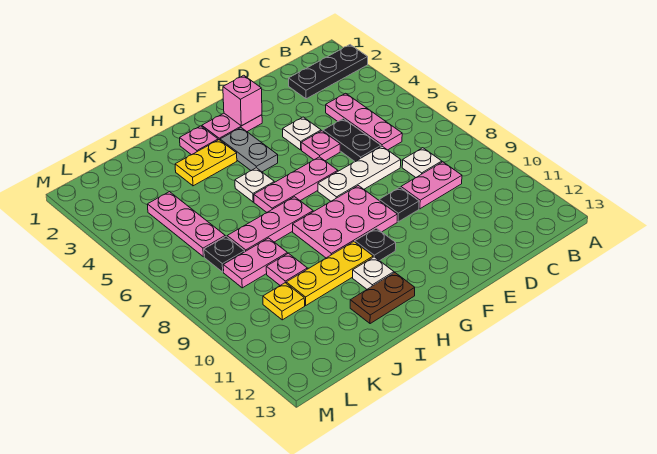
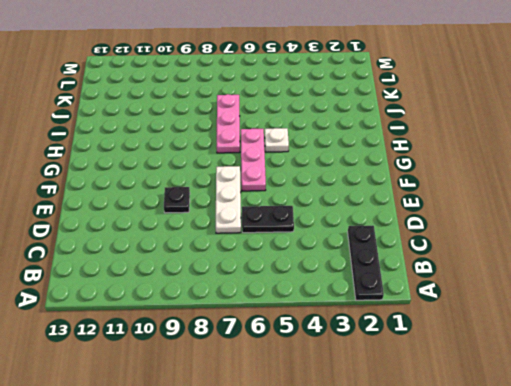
none -> pink plate C4:C6 level 1
none -> white plate C8 level 1
none -> pink plate C9:D9 level 1

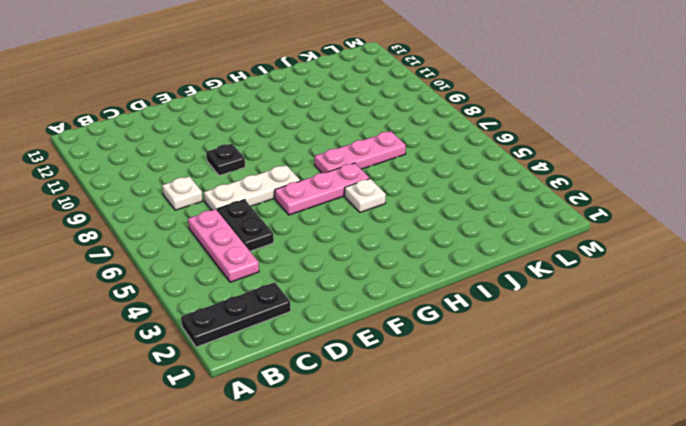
none -> pink plate C9:D9 level 1
none -> white plate E4 level 1
none -> pink plate E5 level 1

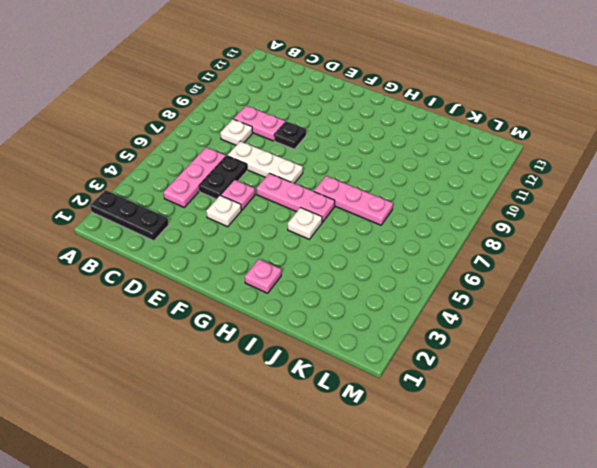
none -> pink plate F2:G2 level 1
none -> pink plate F8:H9 level 1
none -> grey plate G3:G4 level 1

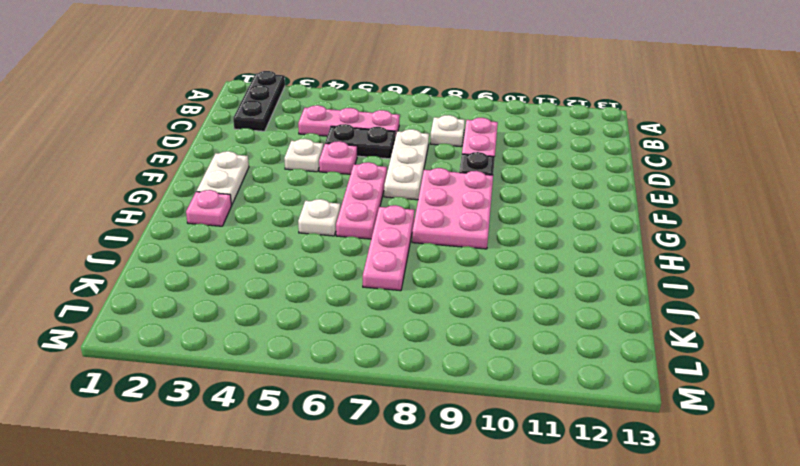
white plate F2:G2 level 1 -> pink plate F2:G2 level 1
none -> grey plate G3:G4 level 1
none -> black plate G10 level 1
none -> yellow plate H3:I3 level 1

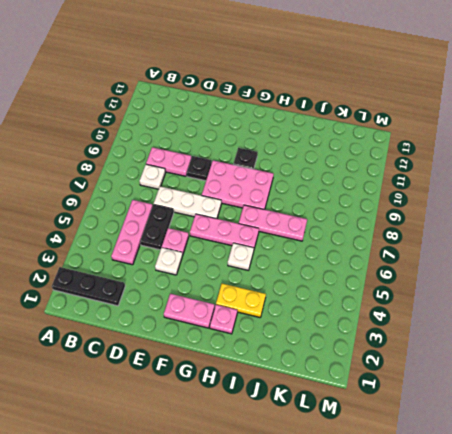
none -> grey plate G3:G4 level 1
none -> yellow plate H10:J10 level 1
none -> white plate H11 level 1

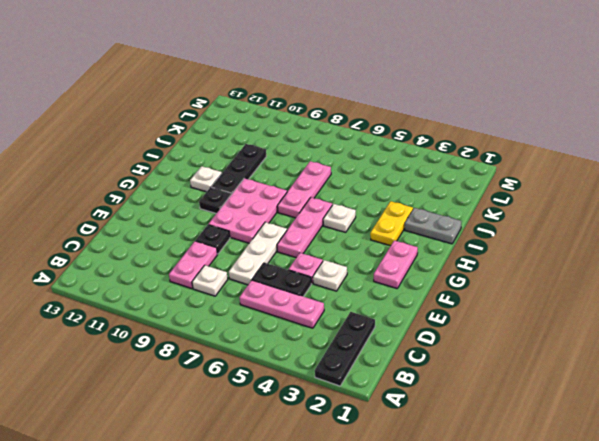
black plate H10:J10 level 1 -> yellow plate H10:J10 level 1
grey plate I1:I2 level 1 -> grey plate G3:G4 level 1
none -> pink plate H2 level 1
none -> brown plate H12:I12 level 1
none -> pink plate J8:K8 level 1

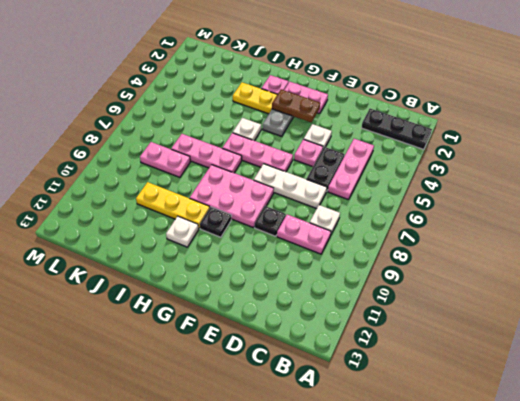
brown plate F3:G3 level 2 -> brown plate H12:I12 level 1
none -> pink plate J9 level 1
none -> pink plate K4:K6 level 1
none -> black plate K7 level 1

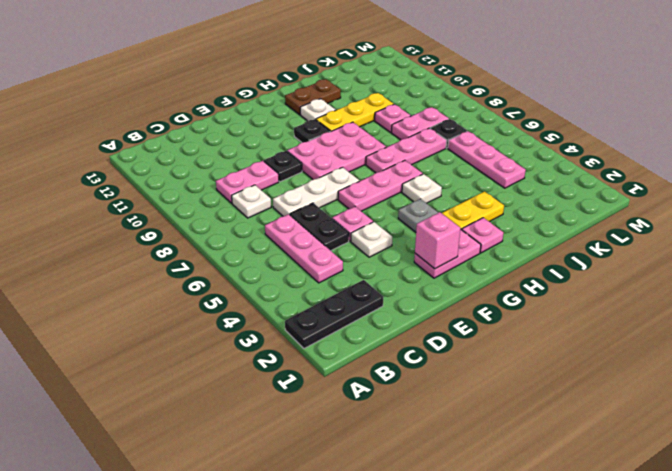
none -> yellow plate K10 level 1

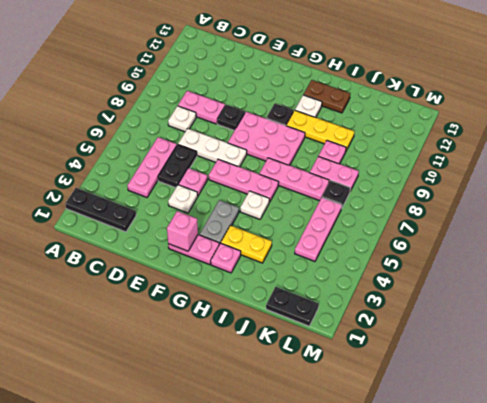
black plate K1:L1 level 1 -> none
none -> yellow plate K10 level 1

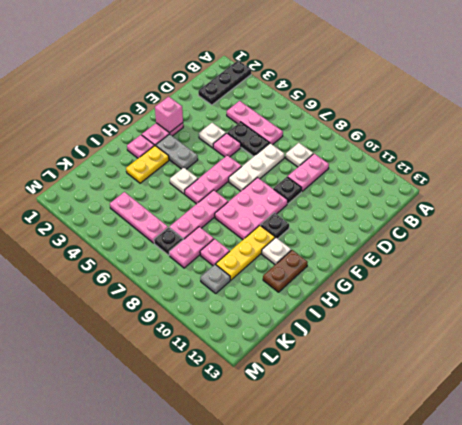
grey plate K10 level 1 -> yellow plate K10 level 1

